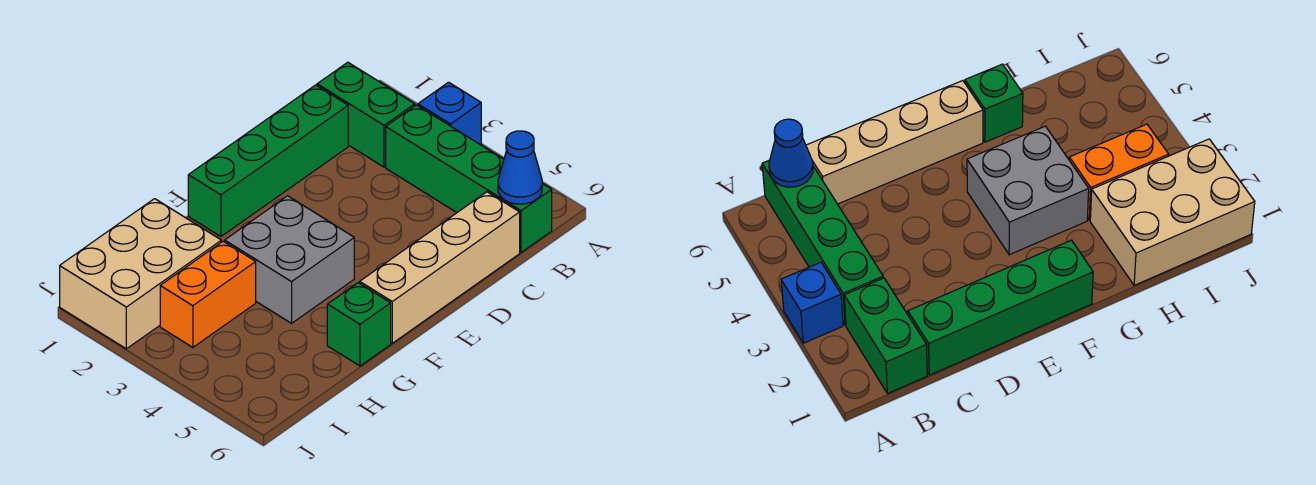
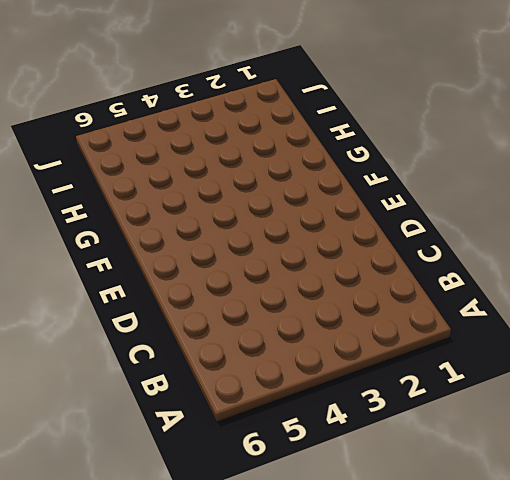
none -> blue brick A3 level 1
none -> green brick B1:B2 level 1

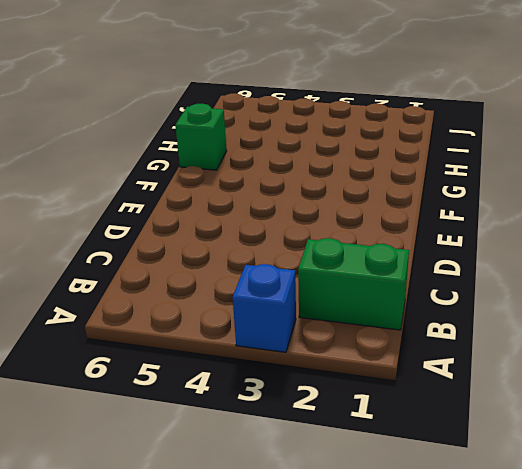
none -> green brick B3:B6 level 1
none -> green brick C1:F1 level 1

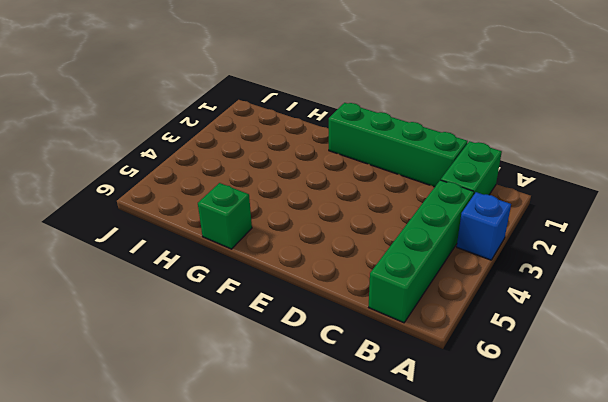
none -> tan brick C6:F6 level 1
none -> grey brick F3:G4 level 1

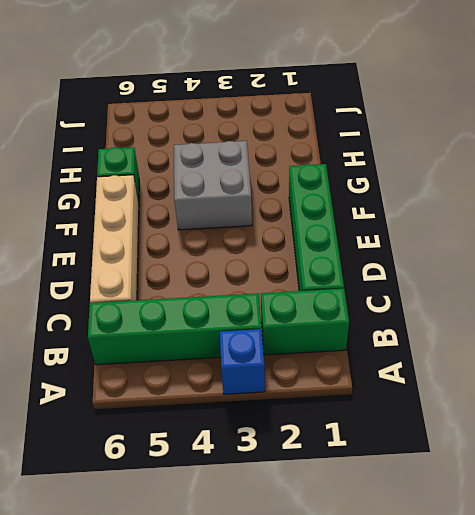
none -> tan brick H1:J2 level 1
none -> orange brick H3:I3 level 1

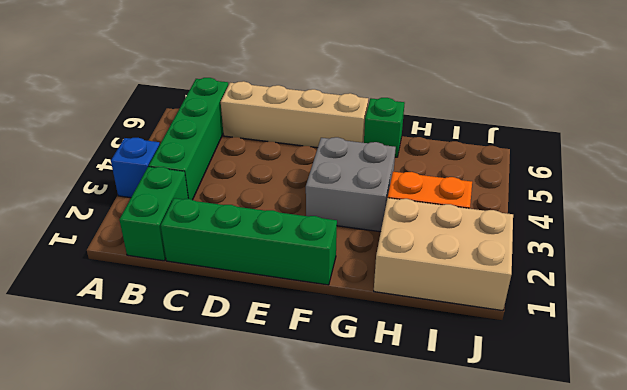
none -> blue cone B6 level 2

